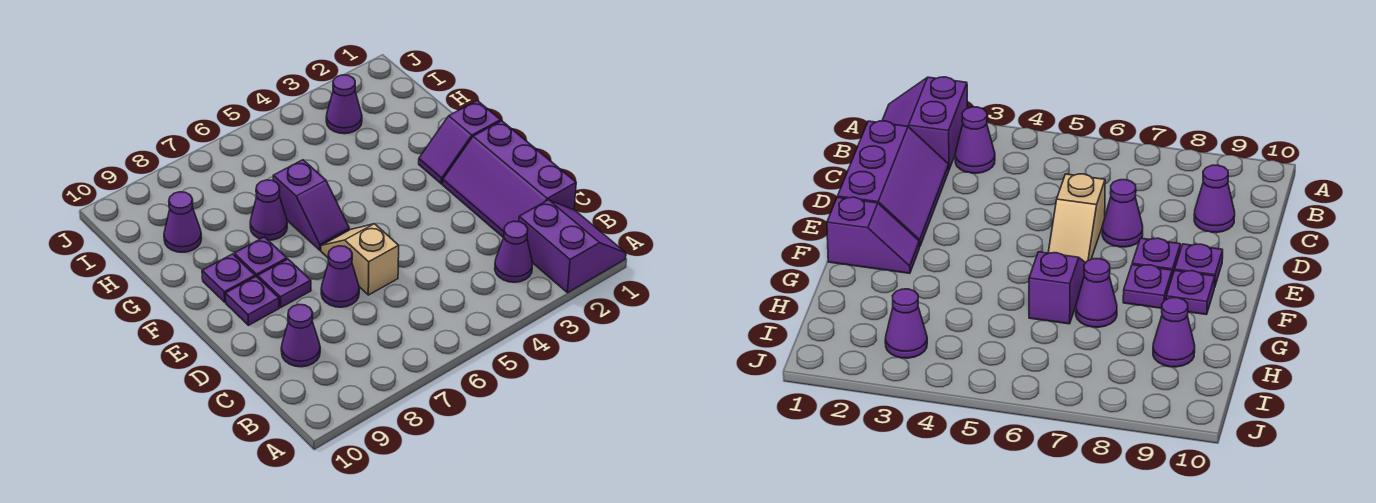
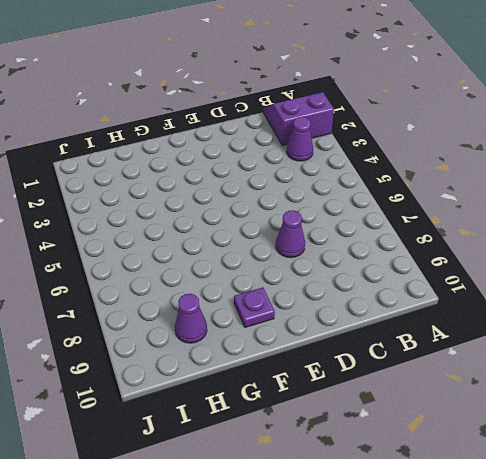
none -> purple slope C1:E2 level 1 top 1
none -> purple cone C9 level 1
none -> tan slope D6:E6 level 1 top D

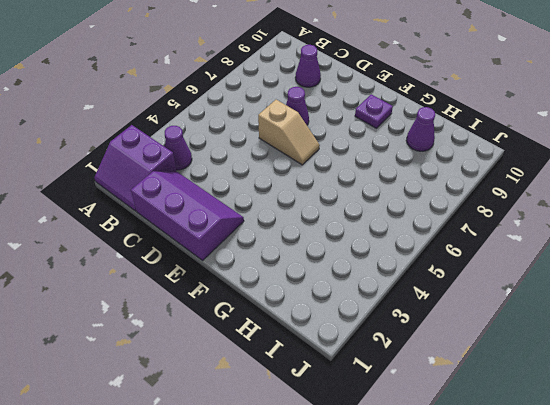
none -> purple plate E8 level 1
none -> purple plate E9 level 1
none -> purple slope F1:F2 level 1 top 1

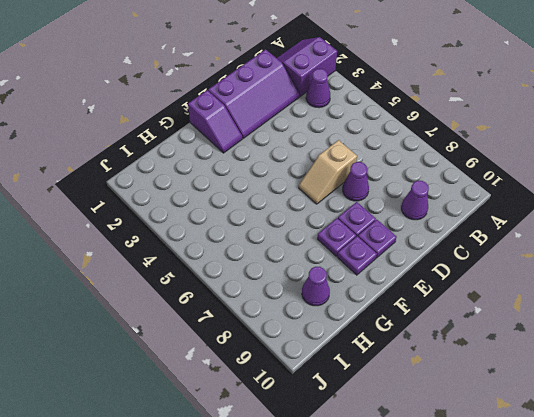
none -> purple slope F6:G6 level 1 top G
none -> purple cone G7 level 1
none -> purple cone I3 level 1

